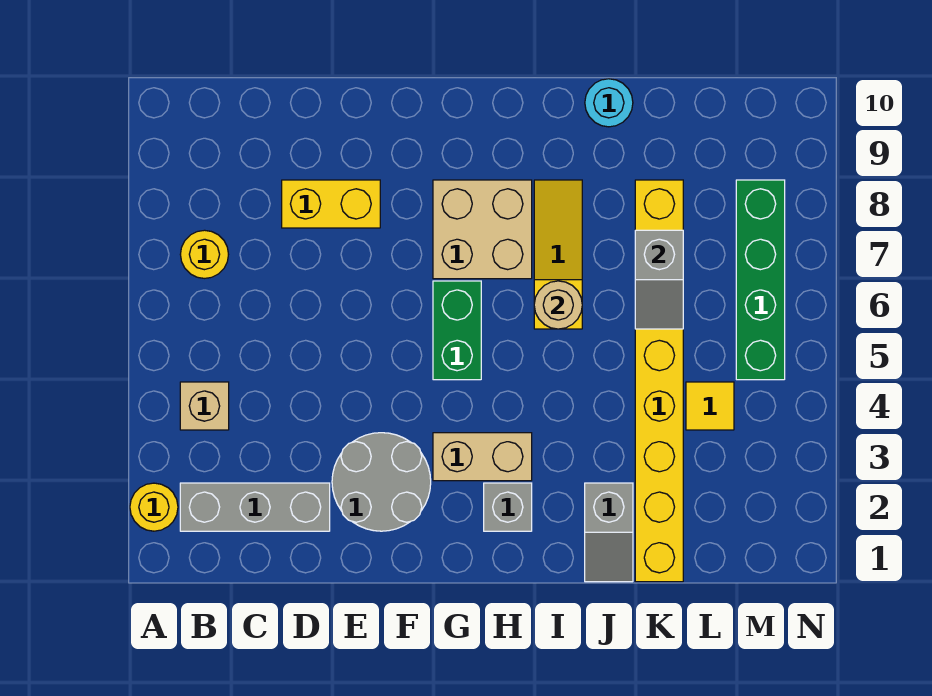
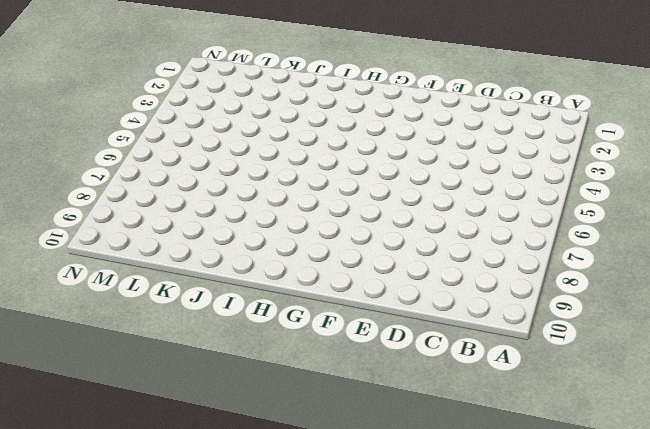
none -> yellow round brick A2 level 1
none -> grey brick B2:D2 level 1
none -> tan brick B4 level 1

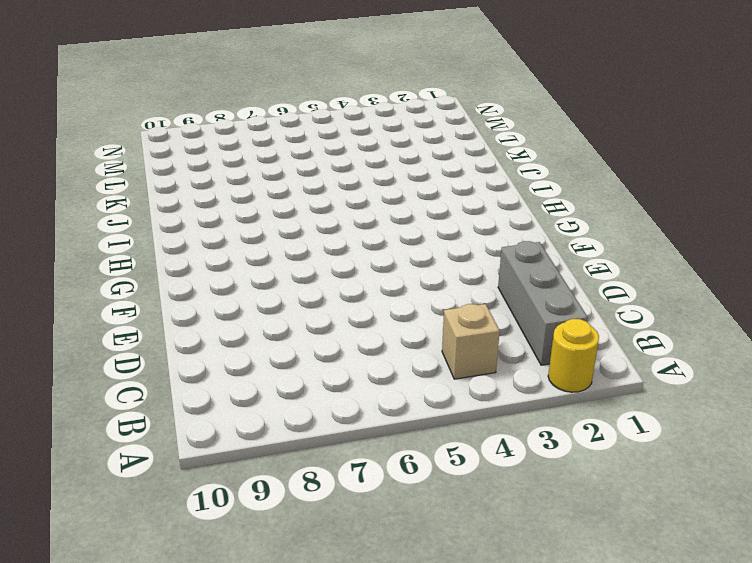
none -> yellow round brick B7 level 1
none -> yellow brick D8:E8 level 1
none -> grey round brick E2:F3 level 1

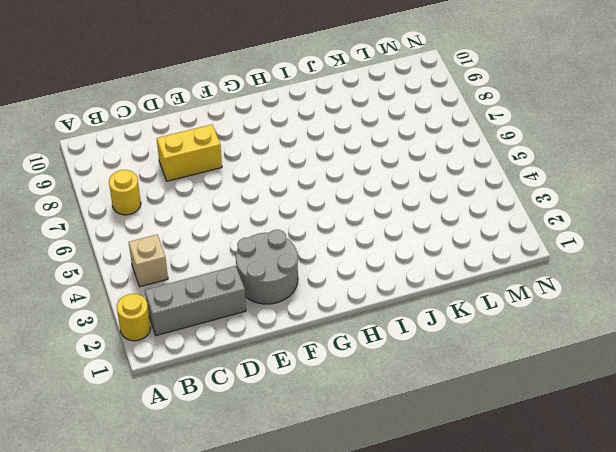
none -> tan brick G3:H3 level 1
none -> green brick G5:G6 level 1
none -> tan brick G7:H8 level 1

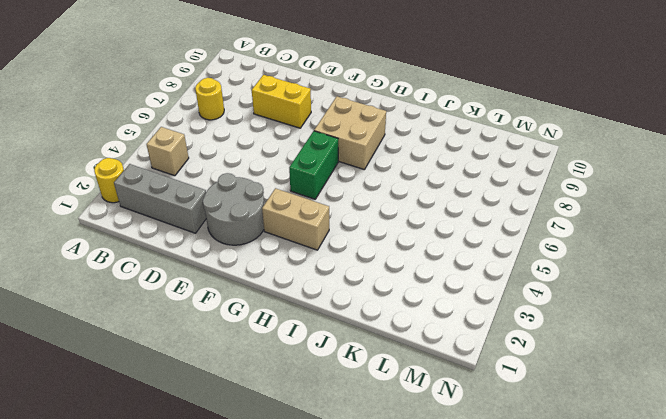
none -> grey brick H2 level 1
none -> yellow slope I6:I8 level 1 top 6
none -> grey slope J1:J2 level 1 top 2

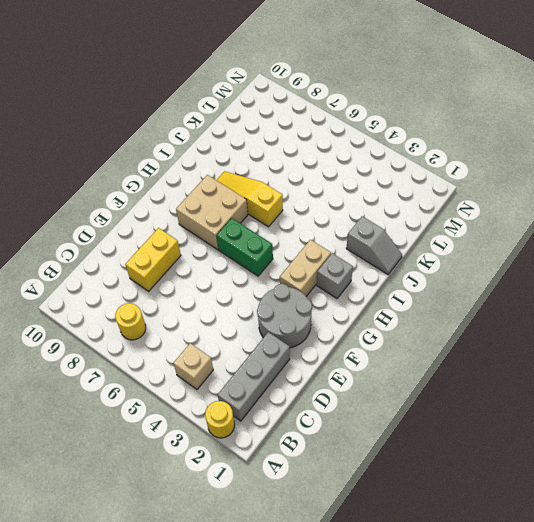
none -> cyan round brick J10 level 1
none -> yellow brick K1:K8 level 1
none -> yellow tile L4 level 1

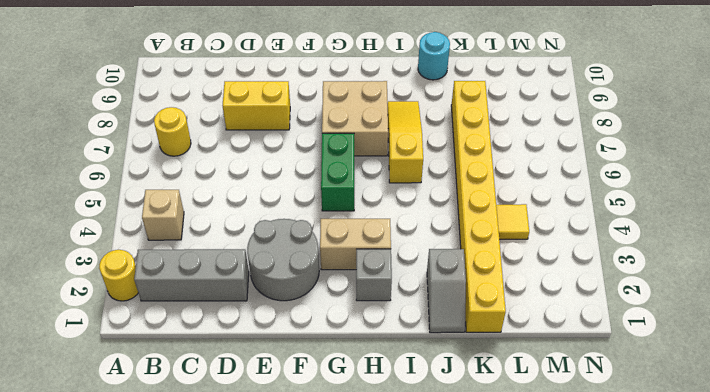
none -> green brick M5:M8 level 1
none -> tan round brick I6 level 2
none -> grey slope K6:K7 level 2 top 7

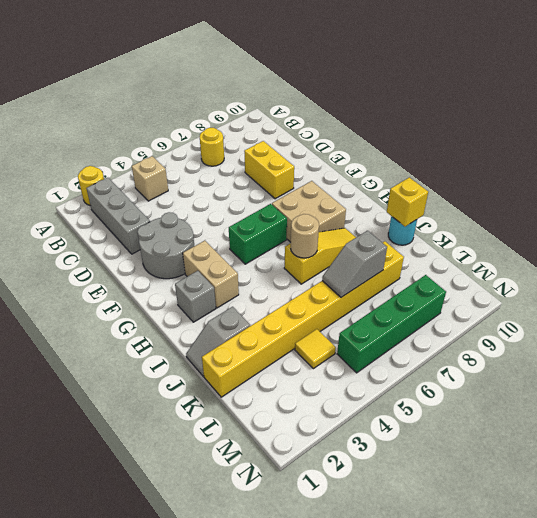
yellow brick J10 level 2 -> none

